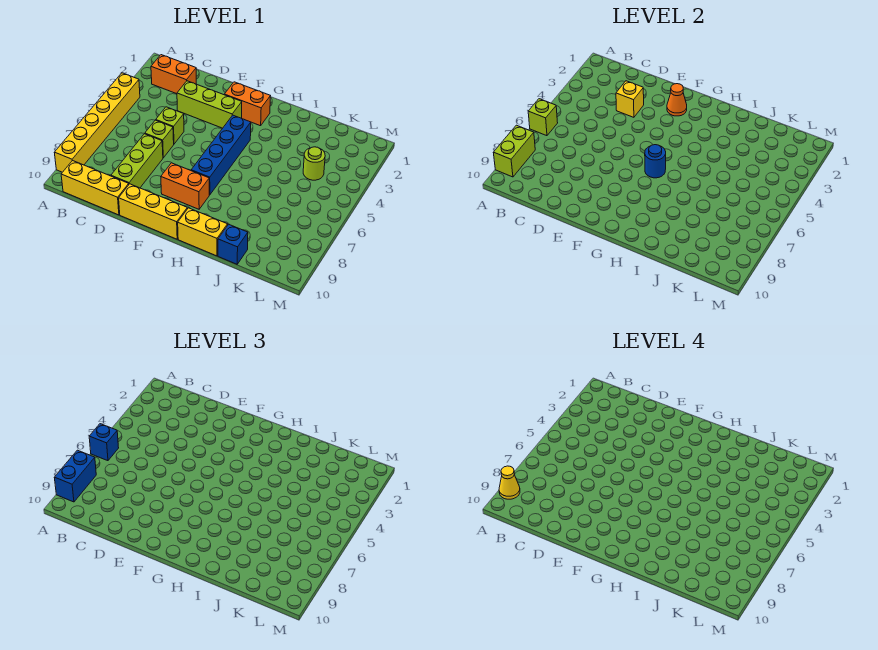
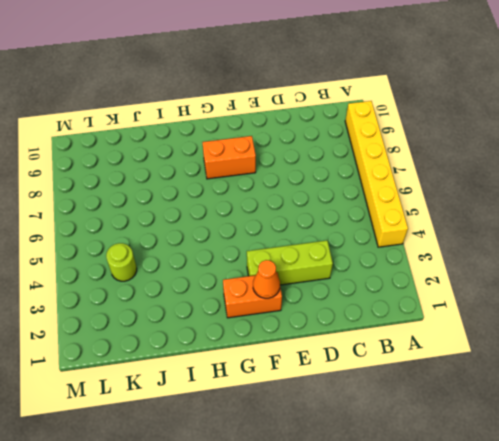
none -> orange brick B2:C2 level 1
none -> yellow brick B10:D10 level 1
none -> lime brick D5 level 1

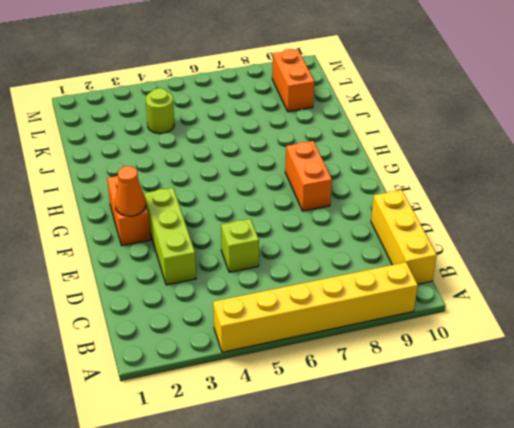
orange brick K9:L9 level 1 -> orange brick B2:C2 level 1
none -> lime brick D6 level 1
none -> lime brick D7:D9 level 1
none -> yellow brick E10:G10 level 1

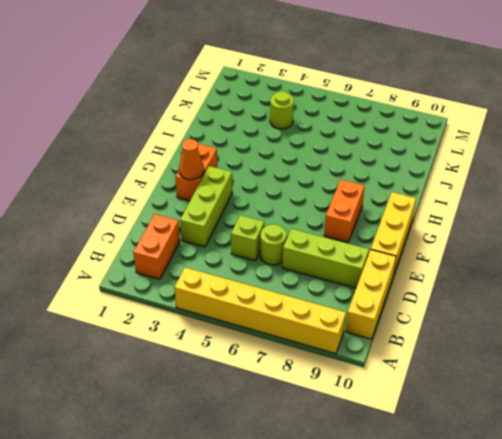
lime round brick D6 level 1 -> lime brick D6 level 1
none -> blue brick G4:G7 level 1
none -> yellow brick H10:I10 level 1
none -> blue brick J10 level 1

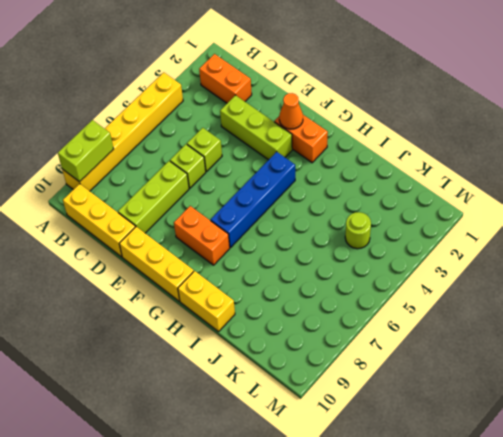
none -> blue brick J10 level 1
none -> lime brick A6 level 2
none -> yellow brick D3 level 2

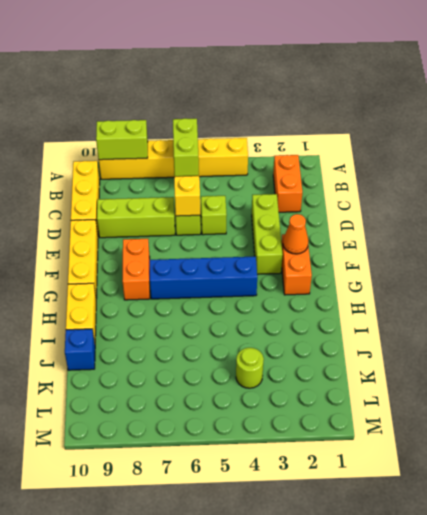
lime brick A6:B6 level 2 -> lime brick A6 level 2
yellow brick D6 level 2 -> yellow brick D3 level 2
none -> blue round brick G6 level 2
none -> blue brick A6 level 3
none -> blue brick A8:A9 level 3

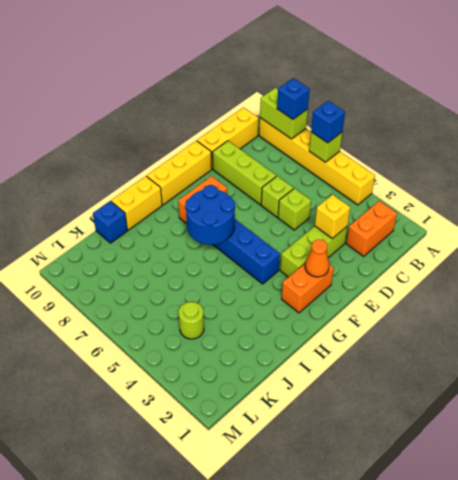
blue brick A8 level 3 -> blue brick A8:A9 level 3
blue round brick G6:H7 level 2 -> blue round brick G6 level 2
none -> yellow cone A9 level 4

